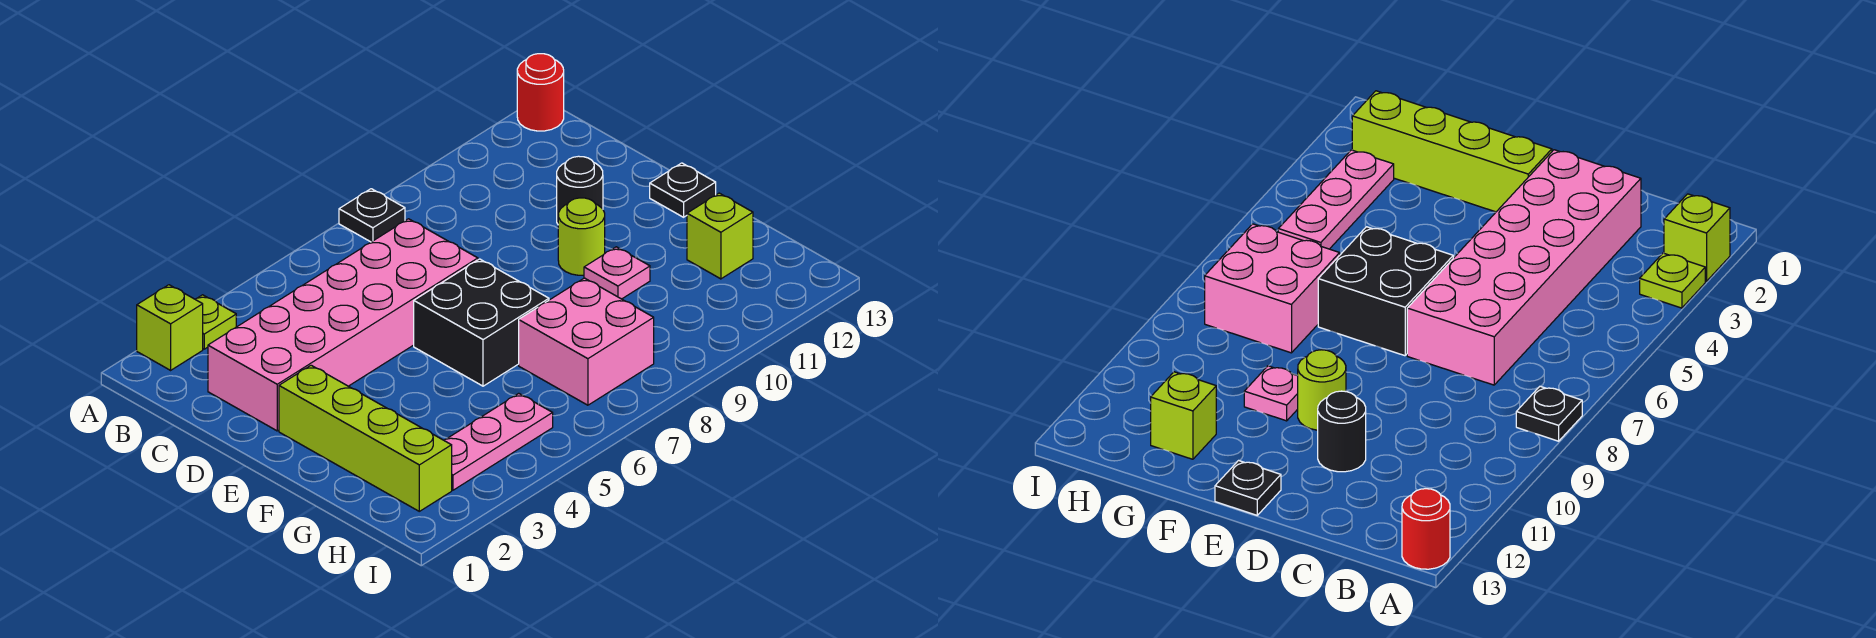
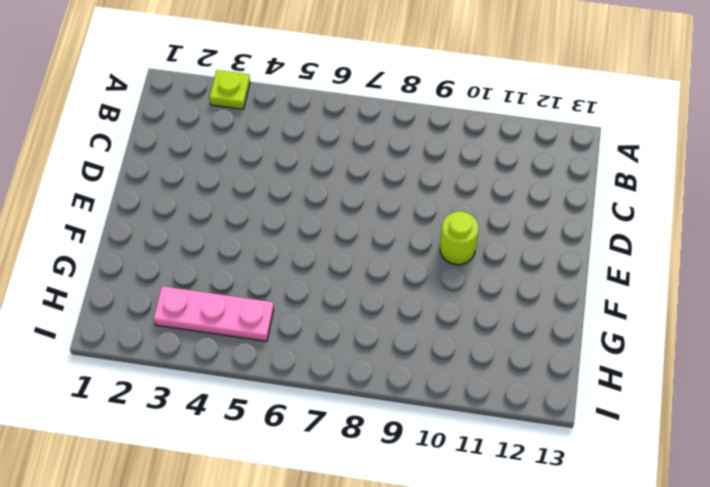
none -> lime brick A2 level 1
none -> black plate A8 level 1
none -> red round brick A13 level 1

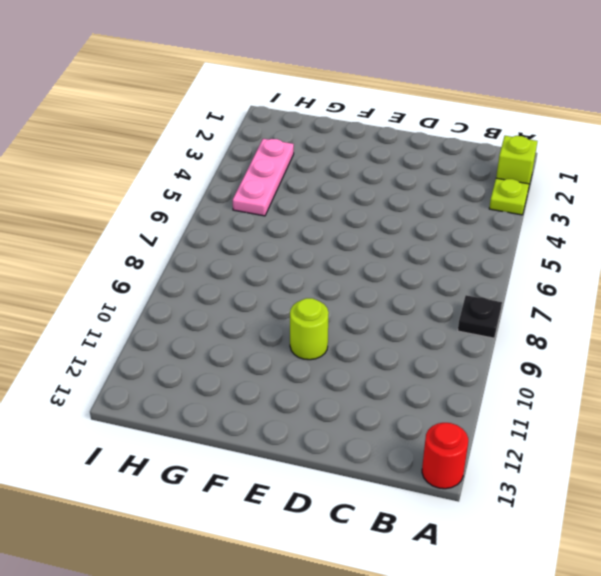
none -> pink brick C2:D7 level 1
none -> black round brick D11 level 1
none -> lime brick E2:H2 level 1

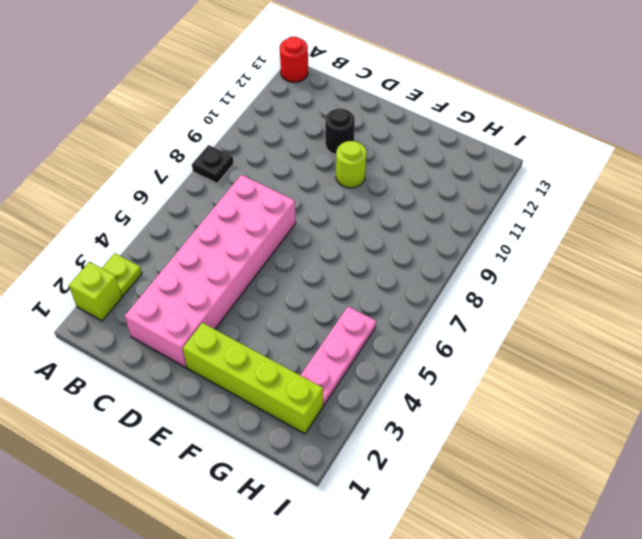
none -> black brick E6:F7 level 1
none -> black plate E13 level 1
none -> pink plate F10 level 1

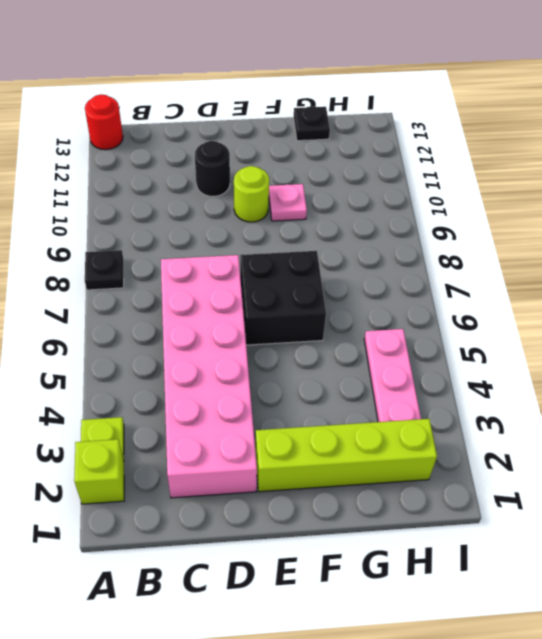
black plate G13 level 1 -> black plate E13 level 1
none -> pink brick G7:H8 level 1
none -> lime brick G12 level 1

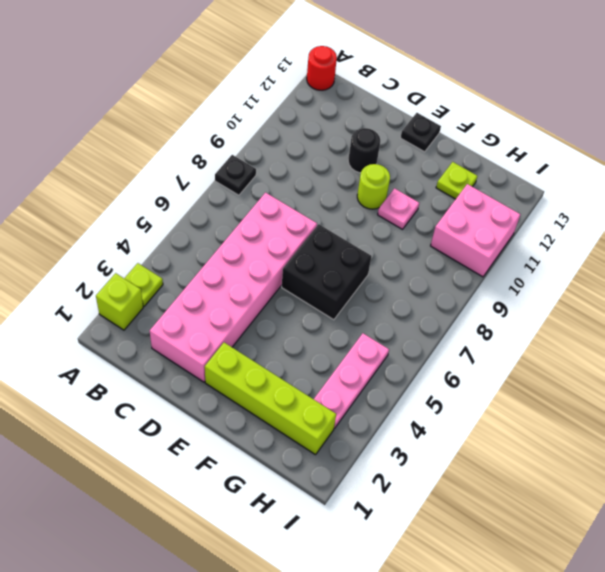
lime plate G12 level 1 -> lime brick G12 level 1
pink brick H10:I11 level 1 -> pink brick G7:H8 level 1

